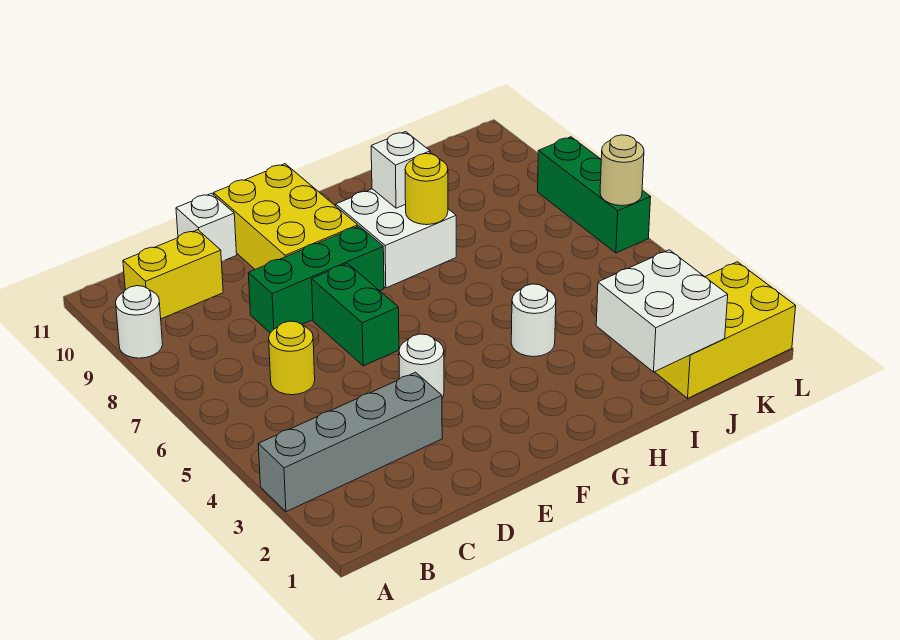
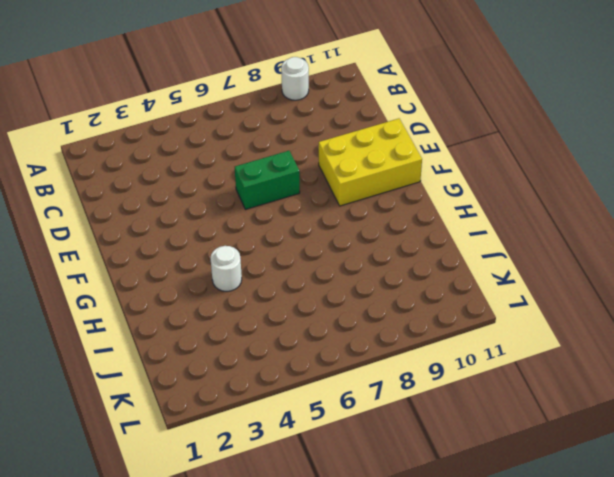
none -> grey brick A3:D3 level 1
none -> yellow brick B10:C10 level 1
none -> yellow round brick C6 level 1

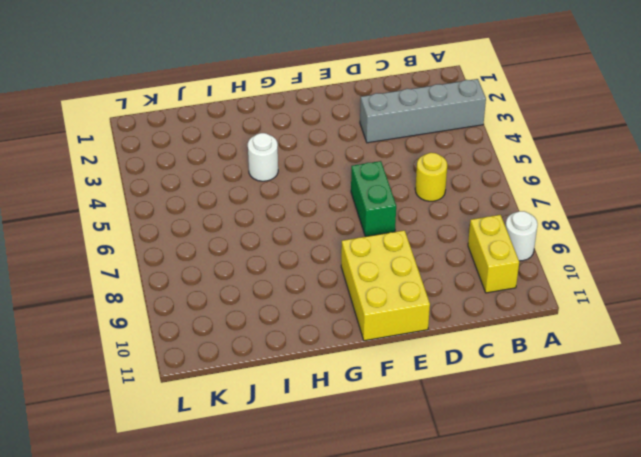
yellow brick B9:B10 level 1 -> yellow brick B10:C10 level 1
none -> green brick D8:F8 level 1
none -> white brick D11 level 1
none -> white round brick E4 level 1

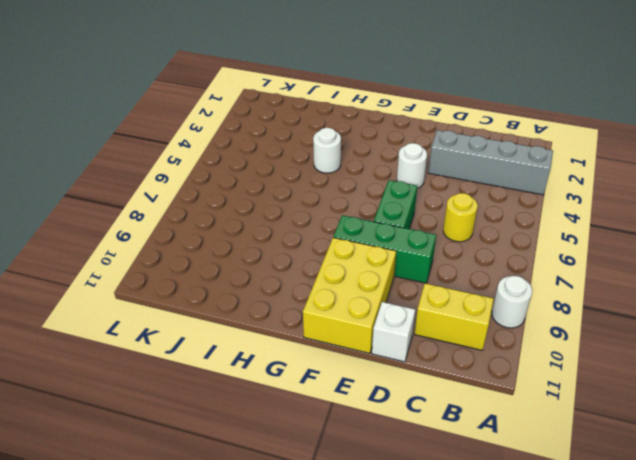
none -> white brick G8:H9 level 1
none -> yellow brick J1:L2 level 1
none -> green brick L6:L8 level 1

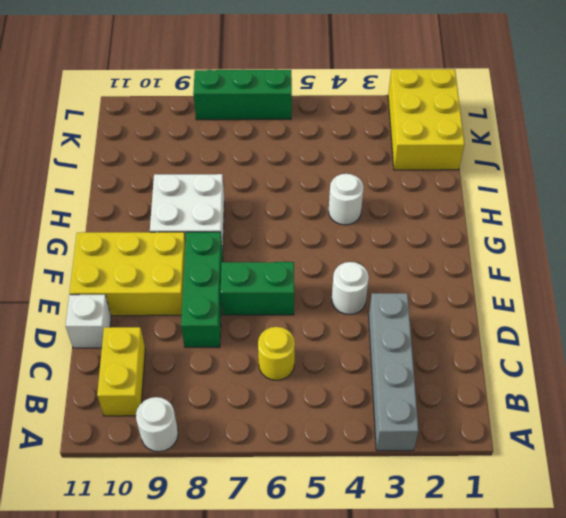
none -> yellow round brick H8 level 2
none -> white brick H9 level 2
none -> white brick I1:J2 level 2

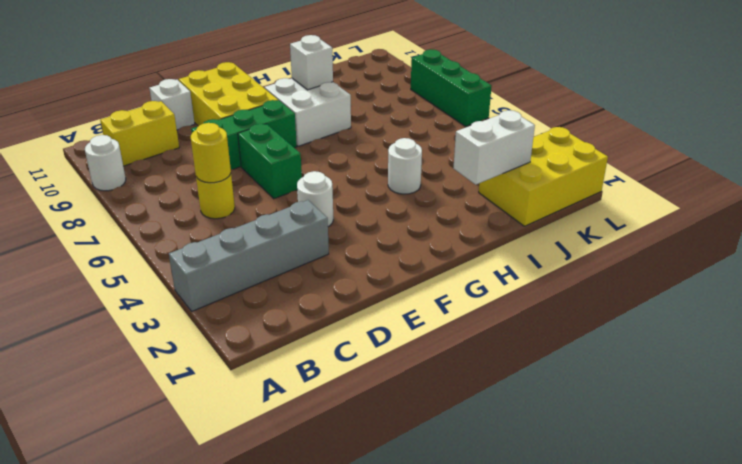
yellow round brick C6 level 2 -> yellow round brick H8 level 2
white brick I2:J2 level 2 -> white brick I1:J2 level 2
none -> tan round brick L6 level 2

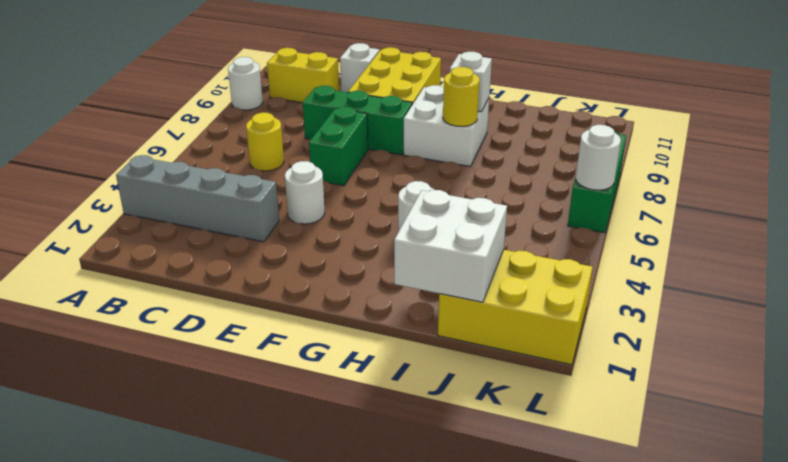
white round brick L6 level 2 -> tan round brick L6 level 2

